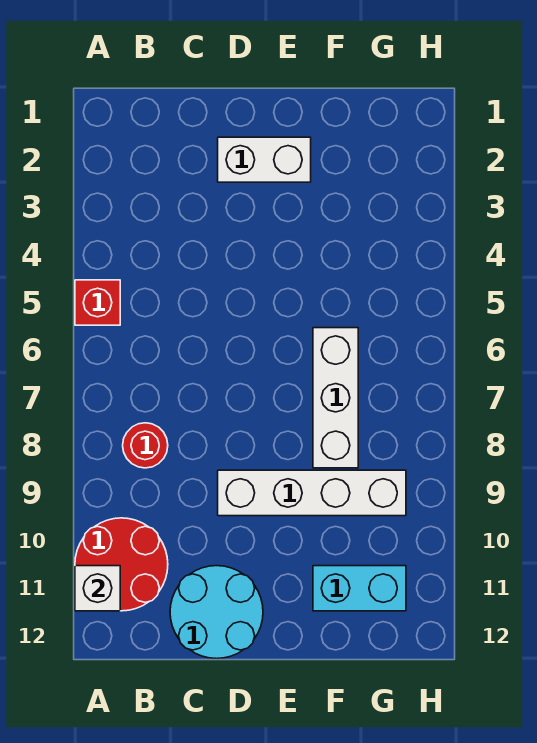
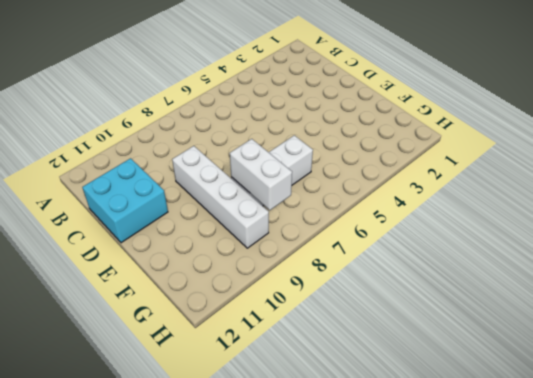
cyan brick C11:D12 level 1 -> cyan round brick C11:D12 level 1
white brick F8:G8 level 2 -> white brick D2:E2 level 1
none -> red brick A5 level 1
none -> red round brick A10:B11 level 1

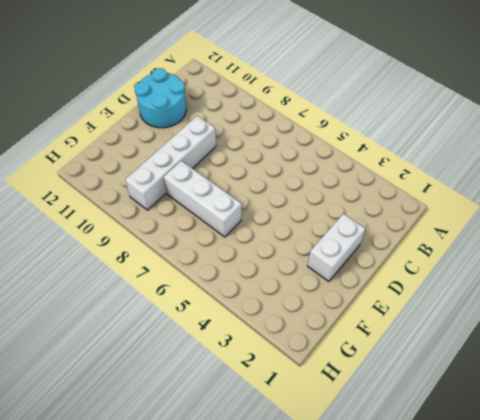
none -> red brick A5 level 1
none -> red round brick A10:B11 level 1

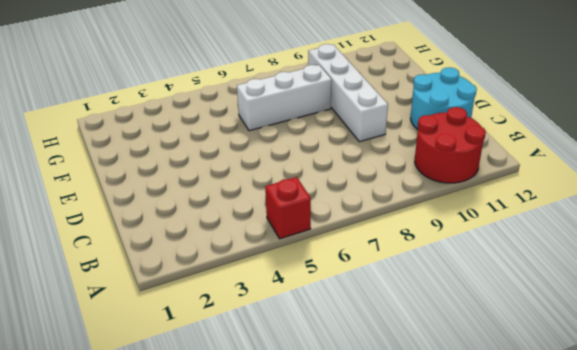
none -> red round brick B8 level 1
none -> white brick D2:E2 level 1

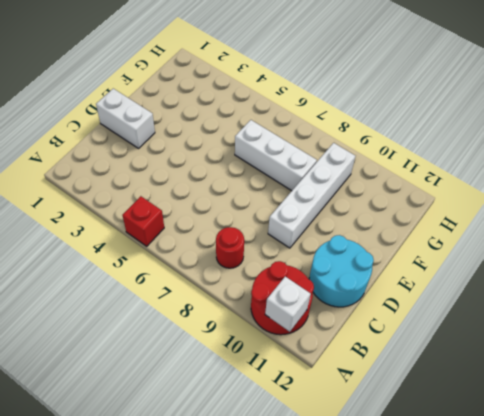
white brick D1:D2 level 1 -> white brick D2:E2 level 1
none -> cyan brick F11:G11 level 1

